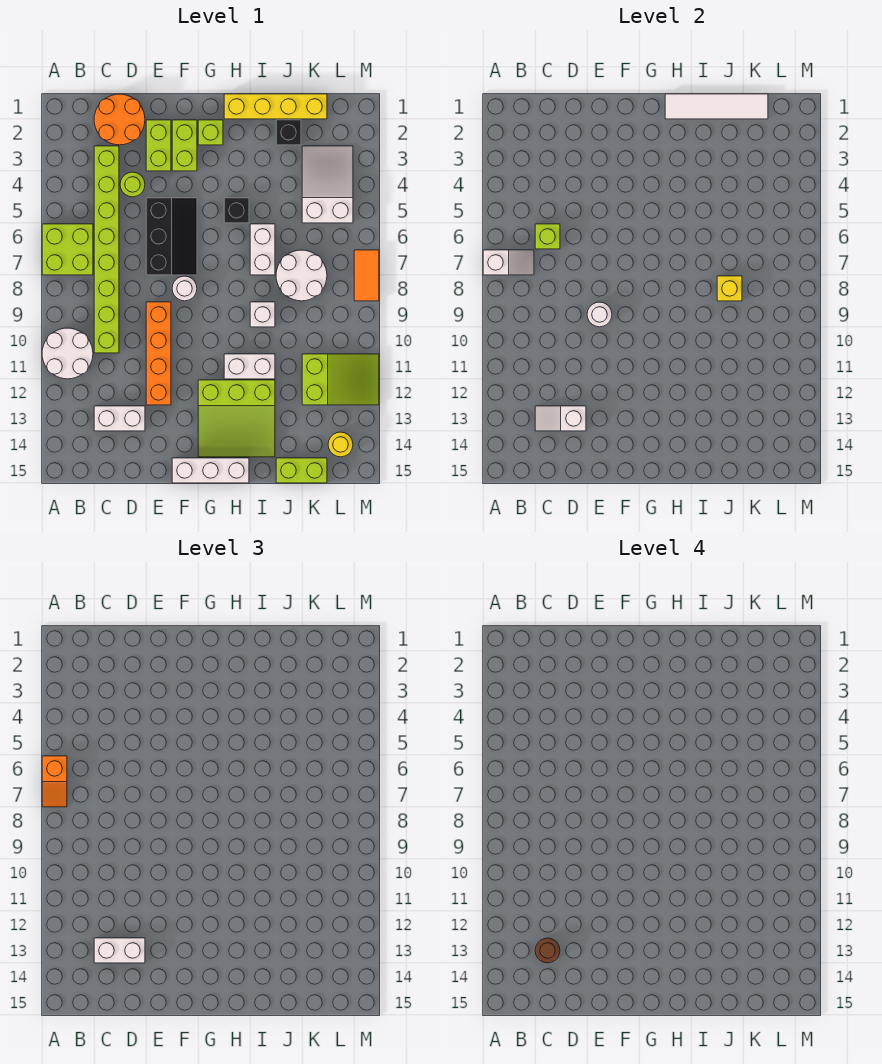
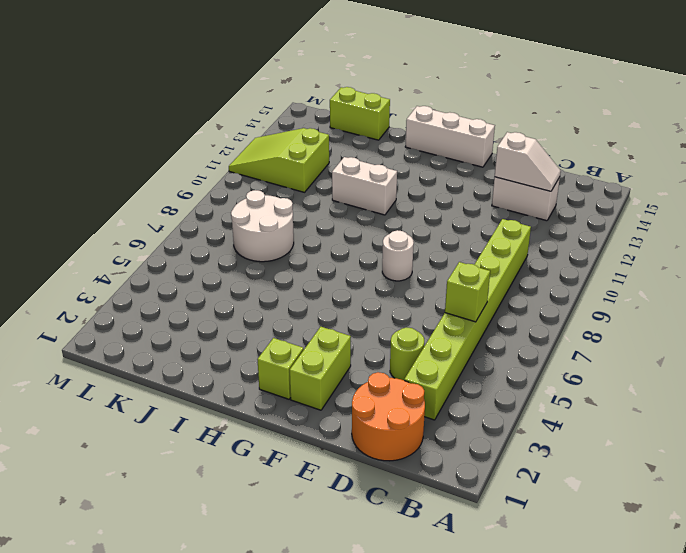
none -> lime brick A6:B7 level 1
none -> white round brick A10:B11 level 1
none -> lime brick E2:E3 level 1
none -> black slope E5:F7 level 1 top E

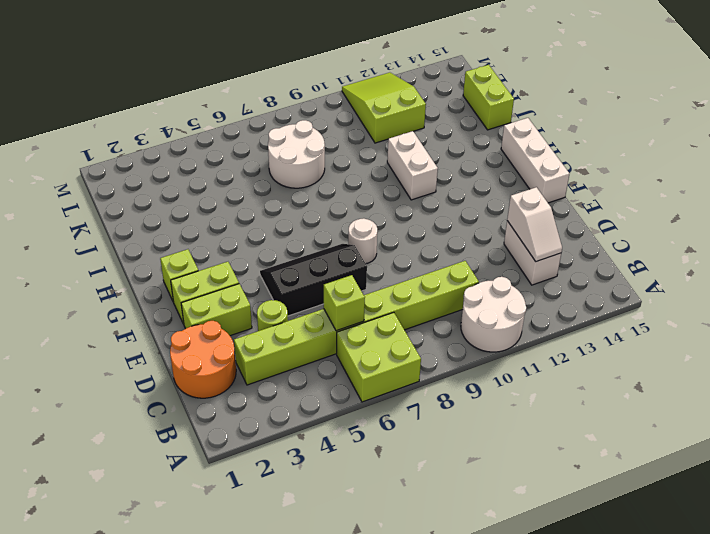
none -> orange brick E9:E12 level 1
none -> lime slope G12:I14 level 1 top 12
none -> yellow brick H1:K1 level 1
none -> black brick H5 level 1

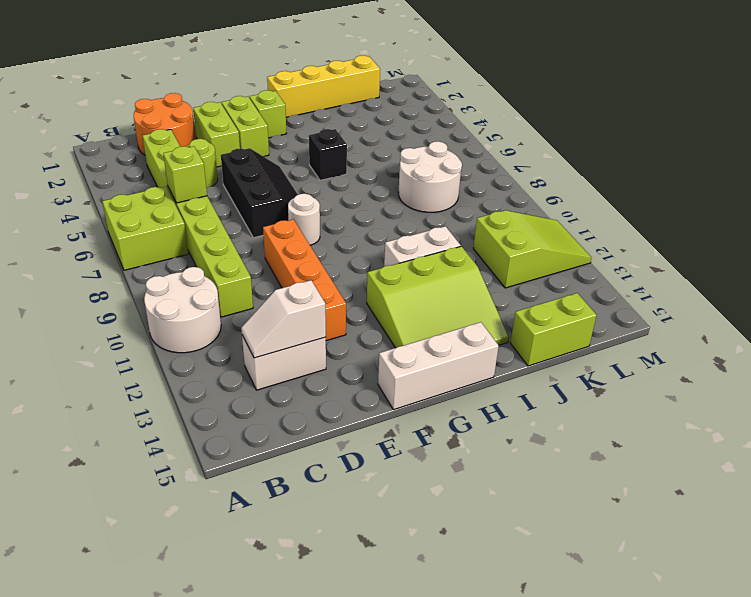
none -> white brick I6:I7 level 1
none -> white brick I9 level 1
none -> black brick J2 level 1
none -> white slope K3:L5 level 1 top 5

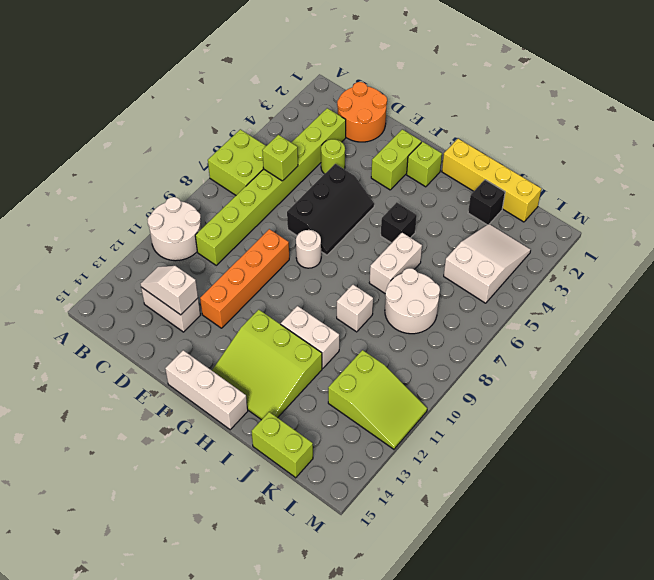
none -> lime brick E2:E3 level 1
none -> yellow round brick L14 level 1
none -> orange tile M7:M8 level 1
none -> white slope A7:B7 level 2 top A

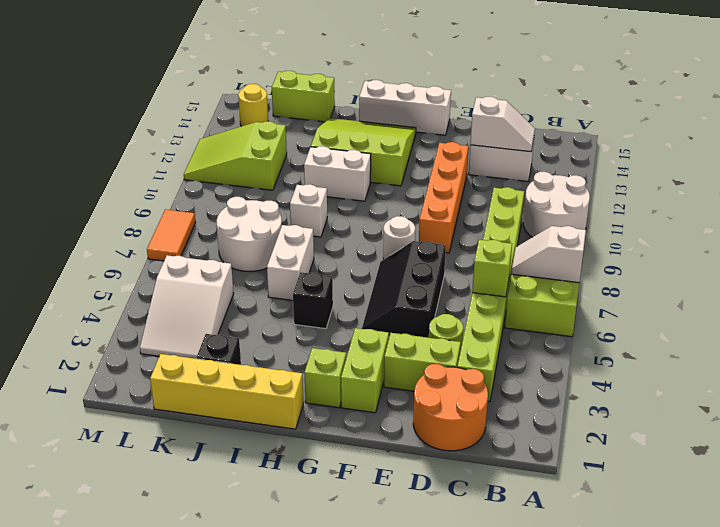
lime brick D3:E3 level 1 -> lime brick E2:E3 level 1
none -> white round brick E9 level 2
none -> white tile H1:K1 level 2
none -> yellow brick J8 level 2
none -> orange slope A6:A7 level 3 top 6

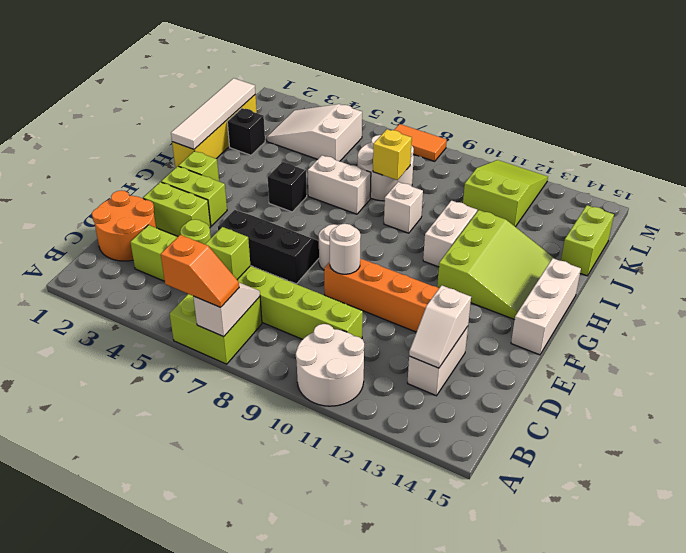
none -> yellow round brick L14 level 1
none -> white brick C13:D13 level 3
none -> brown round brick C13 level 4

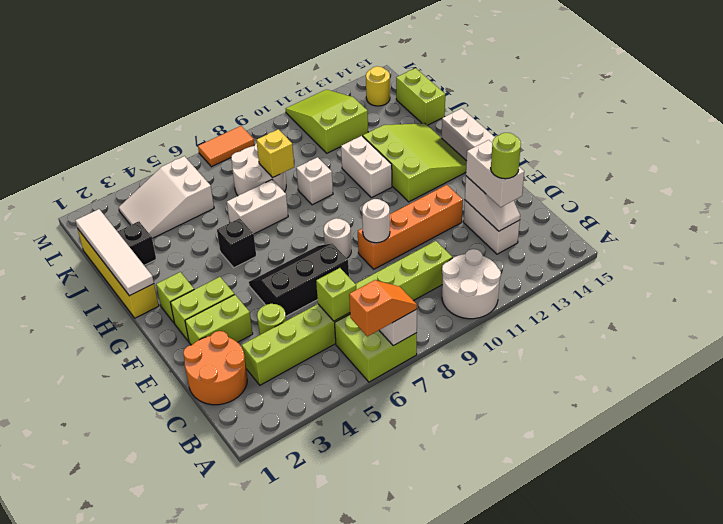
lime round brick C13 level 4 -> brown round brick C13 level 4

